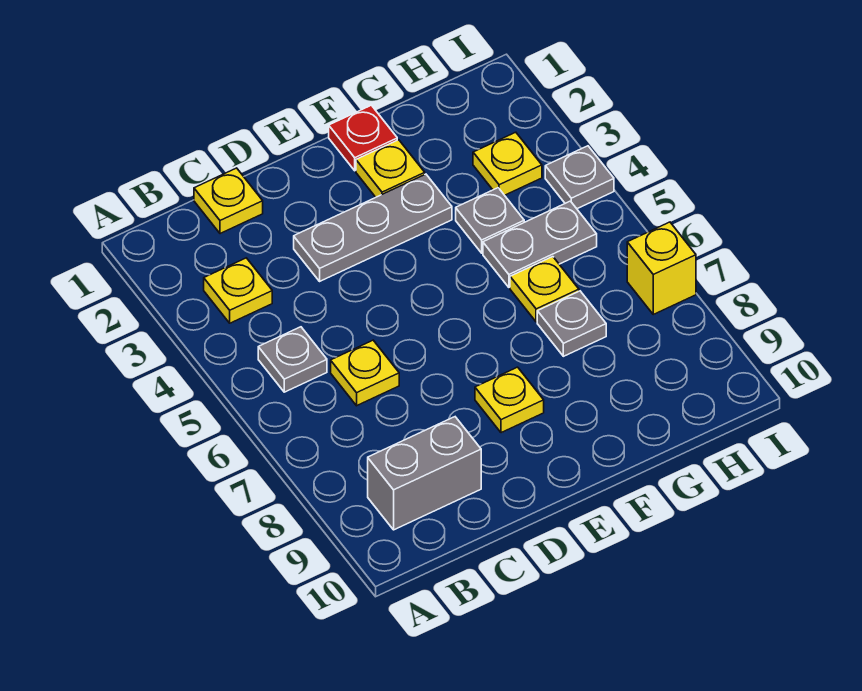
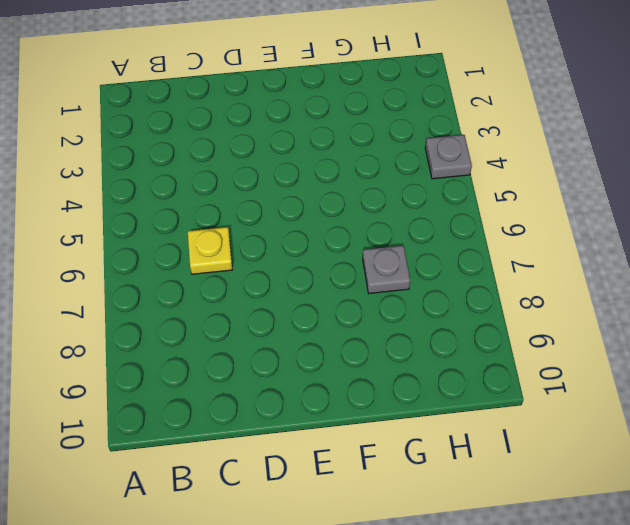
none -> yellow plate B3 level 1
none -> grey plate B5 level 1
none -> grey brick B9:C9 level 1

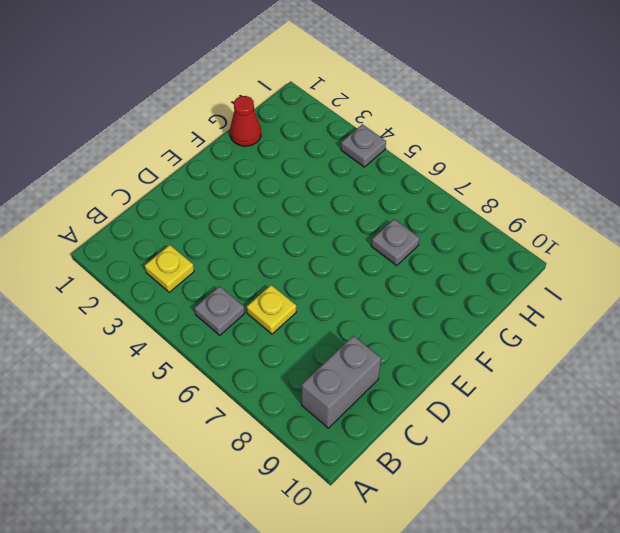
red cone G1 level 1 -> none
none -> yellow plate C1 level 1
none -> grey plate D3:F3 level 1
none -> yellow plate E8 level 1

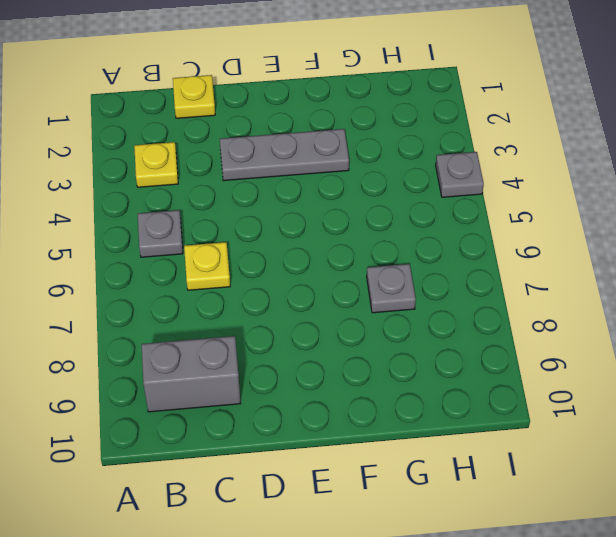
none -> yellow plate E8 level 1
none -> red plate F1 level 1
none -> yellow plate F2 level 1

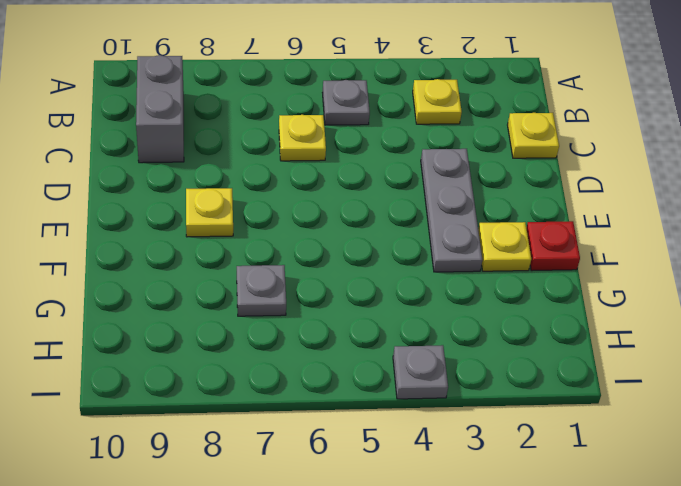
none -> grey plate G4 level 1
none -> grey plate G5:H5 level 1
none -> yellow plate G6 level 1

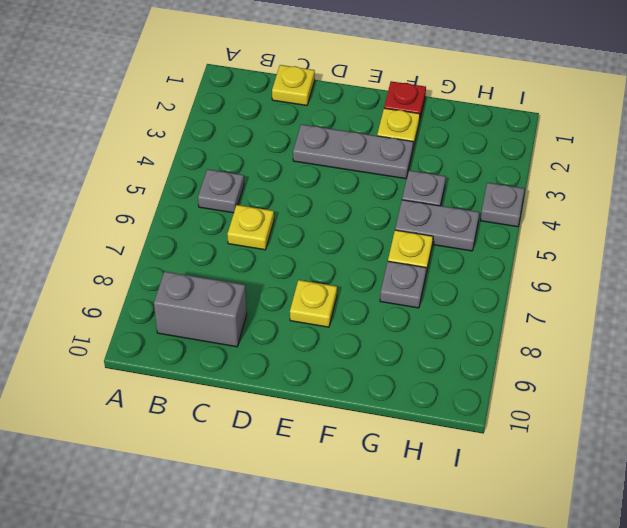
none -> yellow plate B3 level 1
none -> yellow plate H3 level 1
none -> yellow brick I7 level 1

